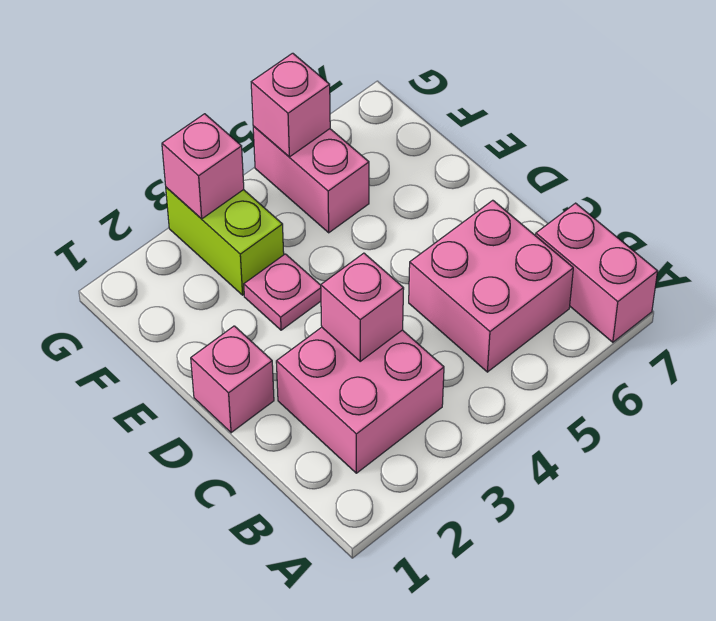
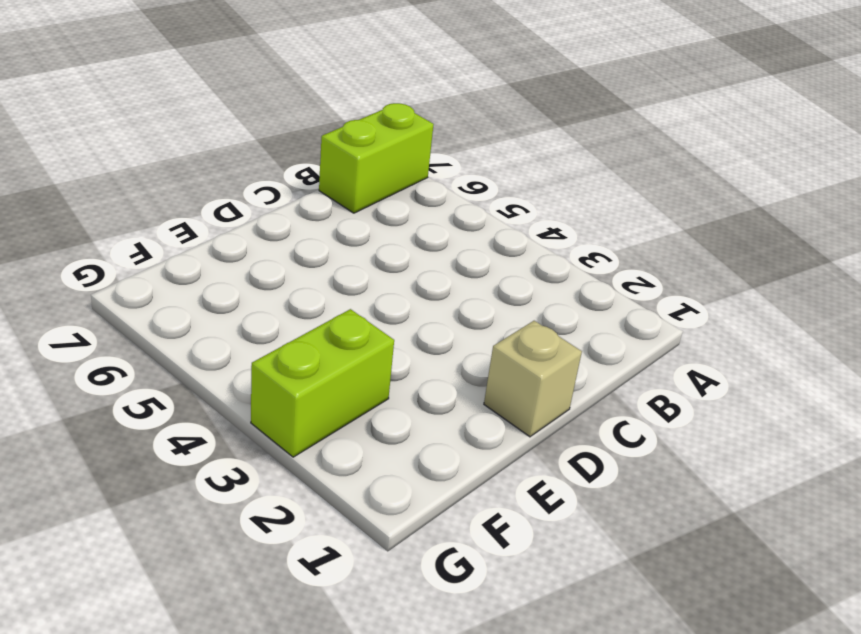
lime brick A7:B7 level 1 -> pink brick A7:B7 level 1
tan brick D1 level 1 -> pink brick D1 level 1
none -> pink brick B2:C3 level 1
none -> pink brick B5:C6 level 1

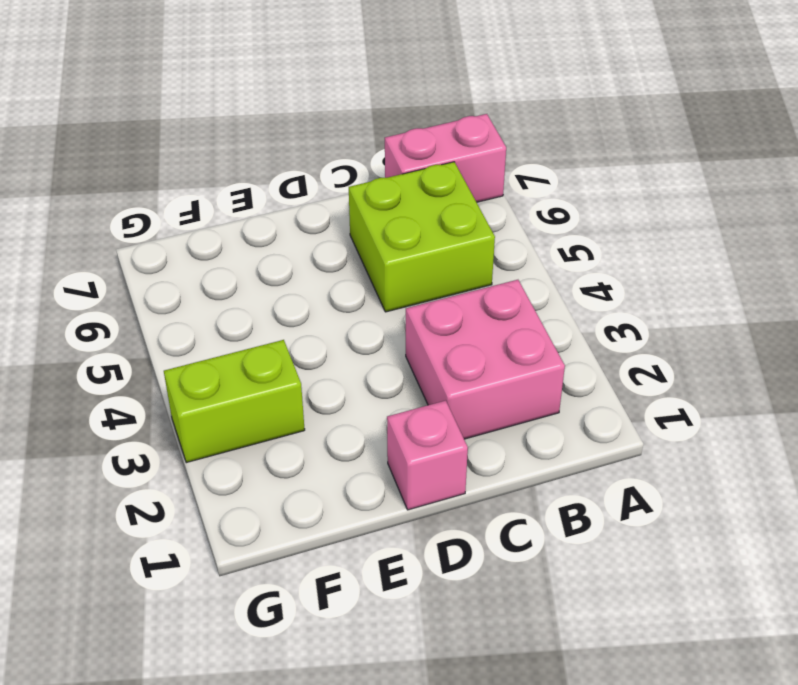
lime brick B5:C6 level 1 -> pink brick B5:C6 level 1
none -> pink plate E3 level 1
none -> pink brick F5:G5 level 1

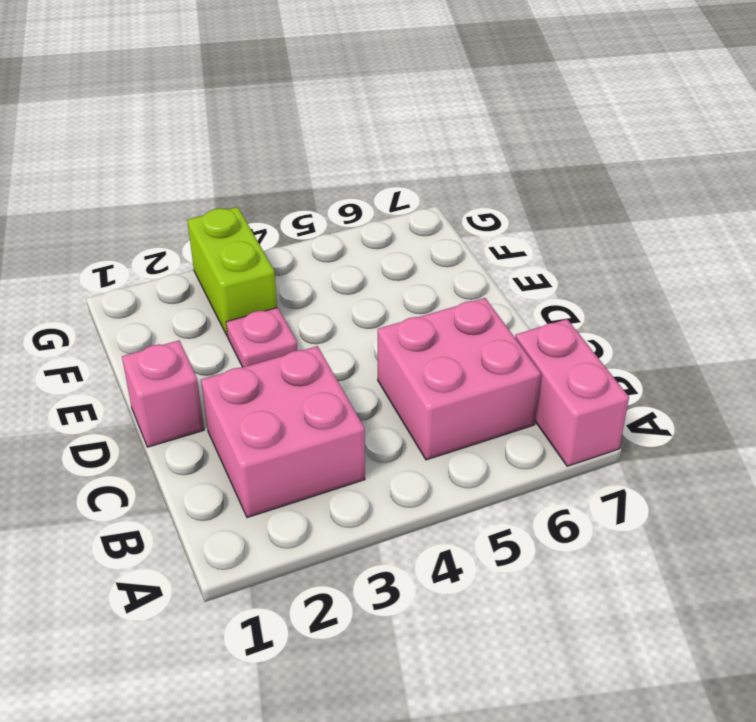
none -> pink brick F5:G5 level 1
none -> pink brick C3 level 2

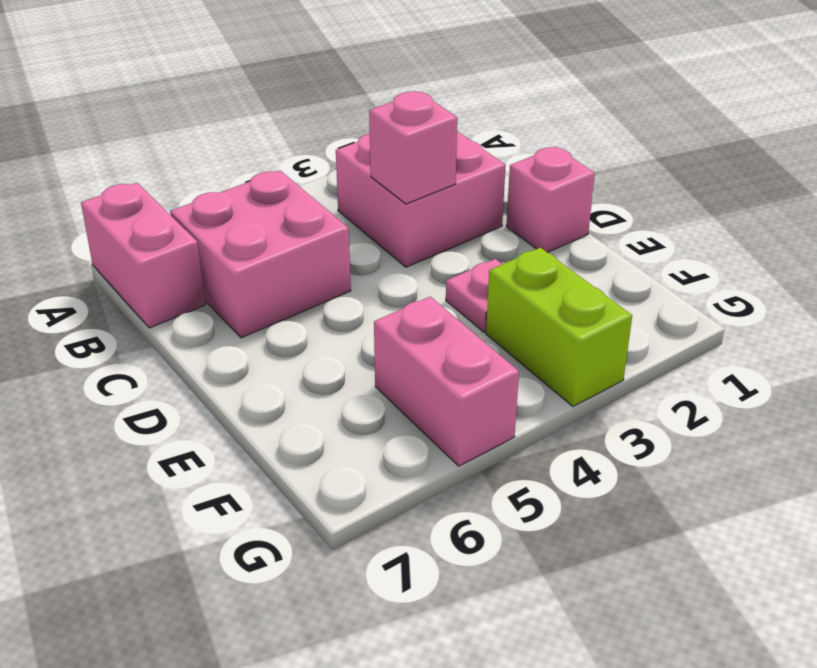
none -> pink brick G3 level 2
none -> pink brick G5 level 2

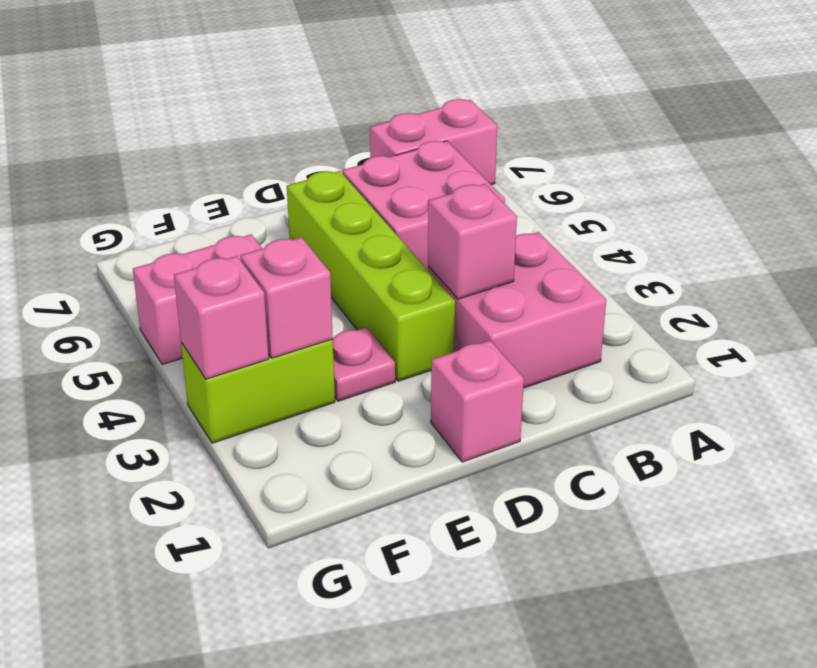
lime brick D3:D6 level 1 -> none
pink brick F3 level 2 -> pink brick G5 level 2

